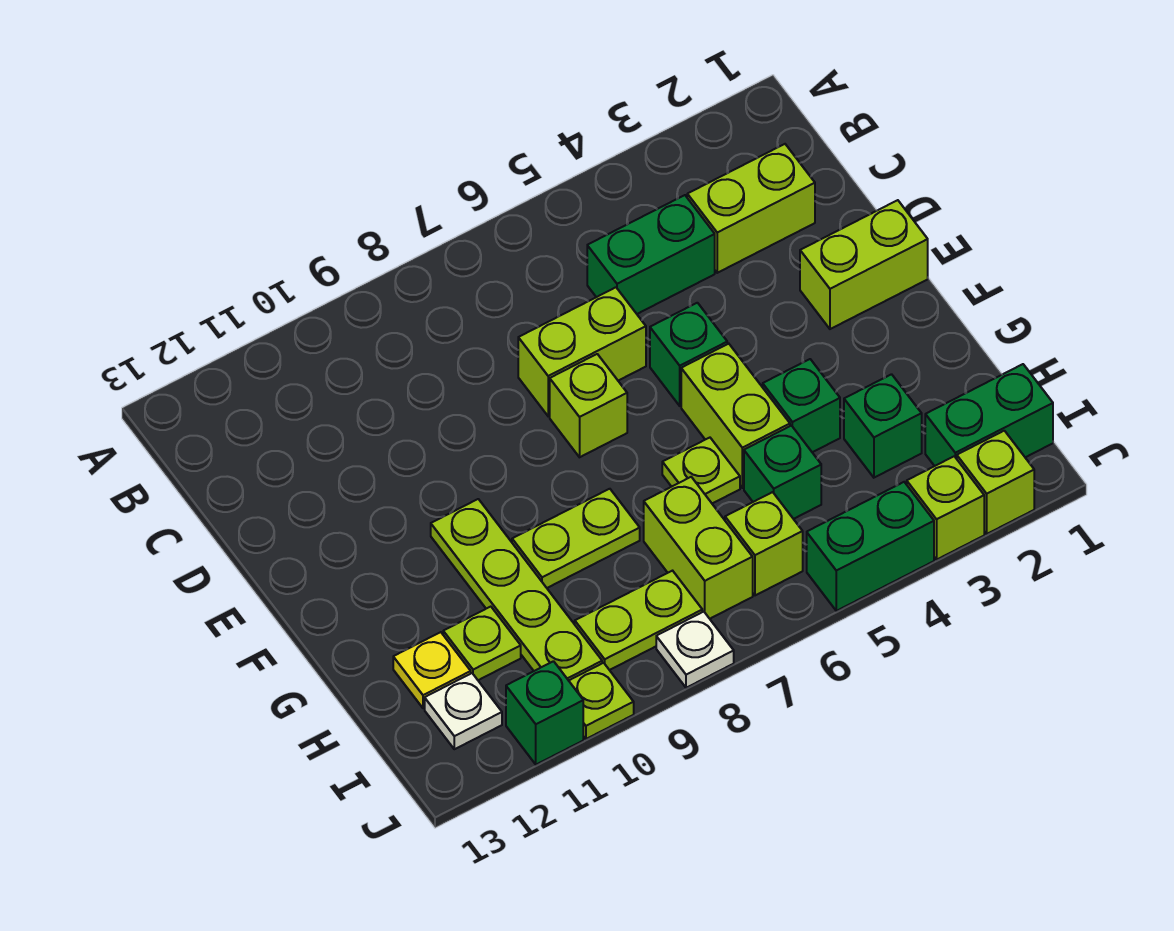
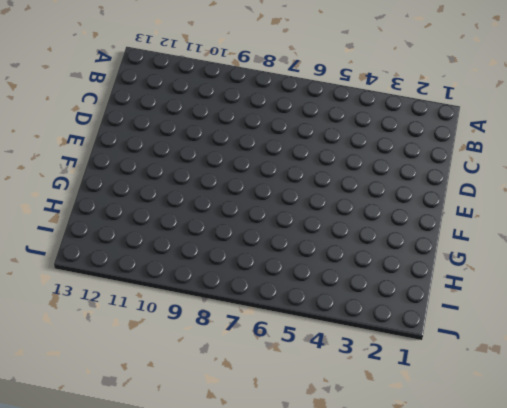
none -> lime brick C2:C3 level 1
none -> green brick C4:C5 level 1
none -> lime brick D6:D7 level 1

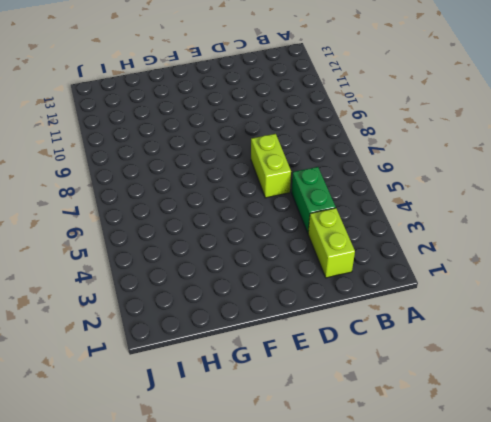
none -> lime brick E1:E2 level 1
none -> green brick E5 level 1
none -> lime brick E7 level 1

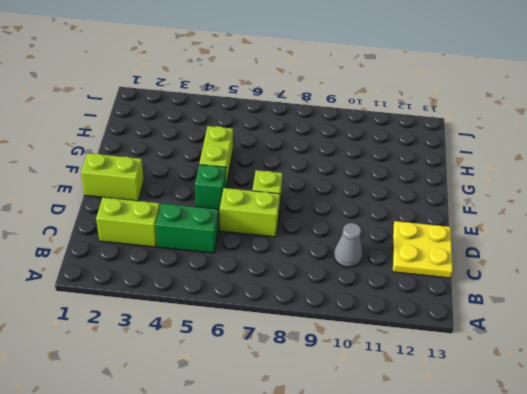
grey cone C10 level 1 -> none
yellow plate C12:D13 level 1 -> none
none -> lime plate F10:I10 level 1
none -> green brick G4 level 1
none -> lime plate G6 level 1

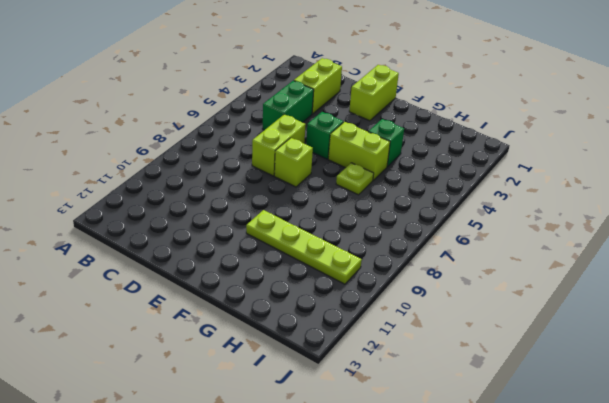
none -> lime plate G8:G9 level 1
none -> green brick H3 level 1
none -> green brick H5 level 1

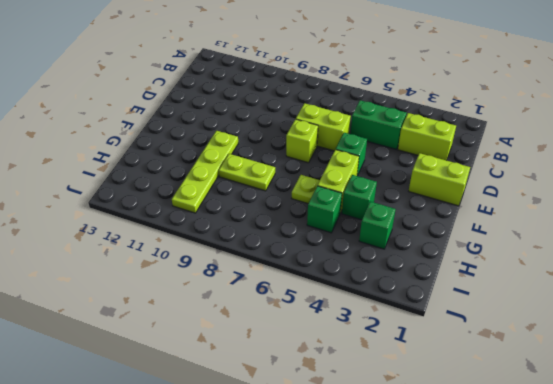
none -> lime brick H7:I7 level 1
none -> lime plate H11 level 1
none -> yellow plate H12 level 1

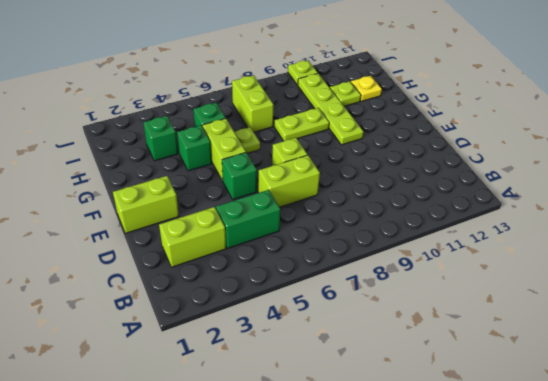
none -> green brick I1:I2 level 1
none -> lime brick I6 level 1
none -> lime plate I8:I9 level 1

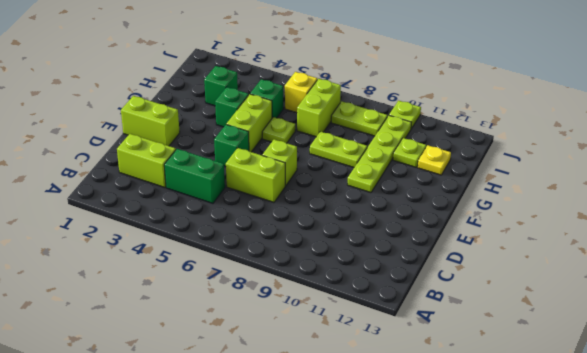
yellow brick I6 level 1 -> lime brick I6 level 1
none -> green brick I1:I2 level 1
none -> white plate I12 level 1
none -> lime brick J2 level 1

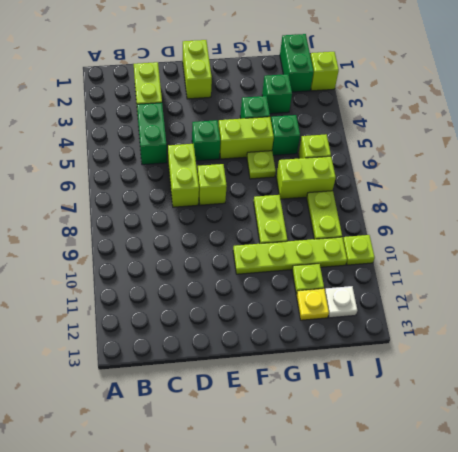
none -> lime brick J3 level 1
none -> green brick J4:J5 level 1
none -> white plate J8 level 1

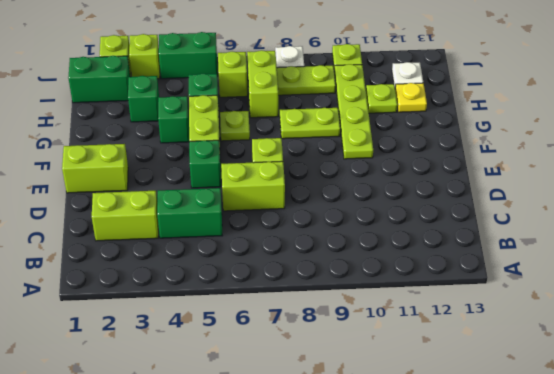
none -> green brick J11 level 1

